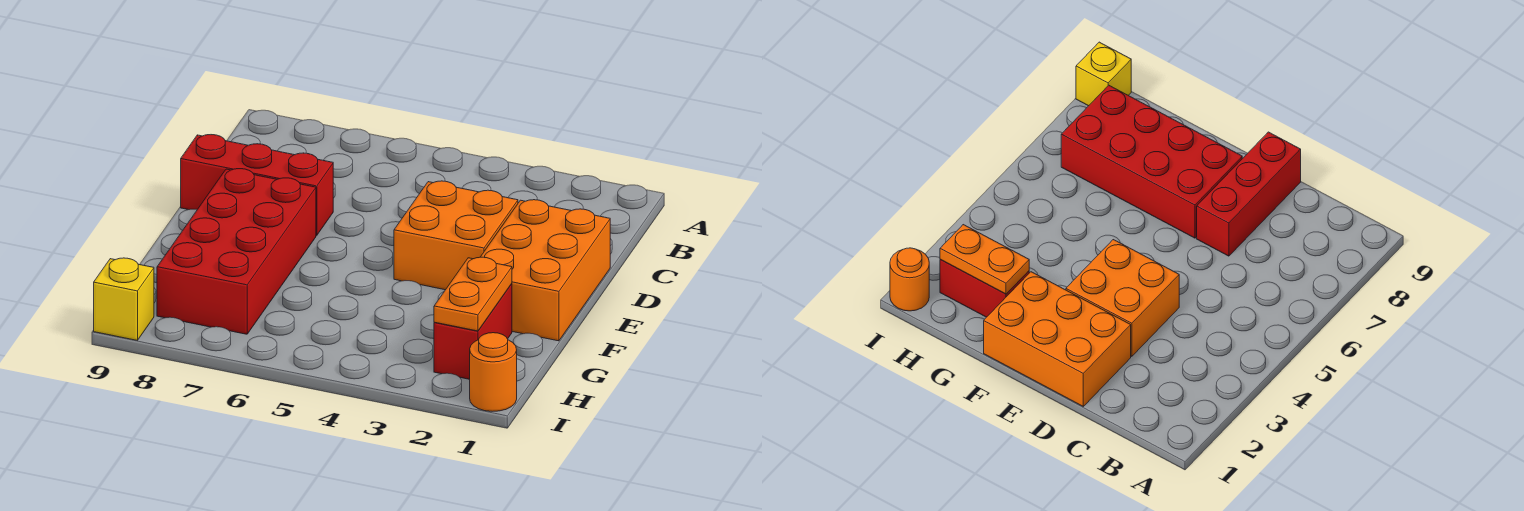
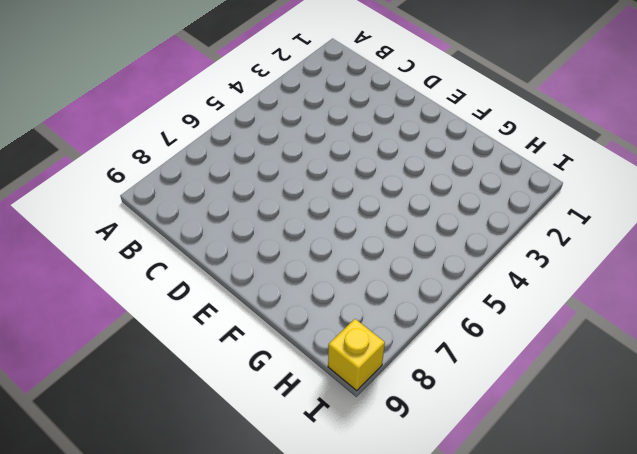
none -> orange brick D1:F2 level 1
none -> orange brick D3:E4 level 1

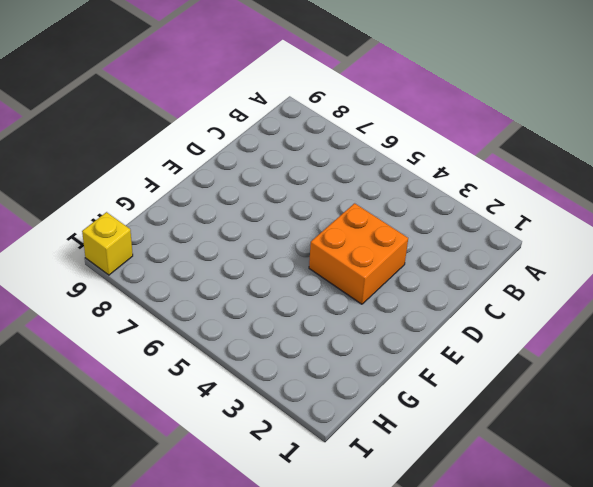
none -> orange brick D1:F2 level 1
none -> red brick D7:D9 level 1

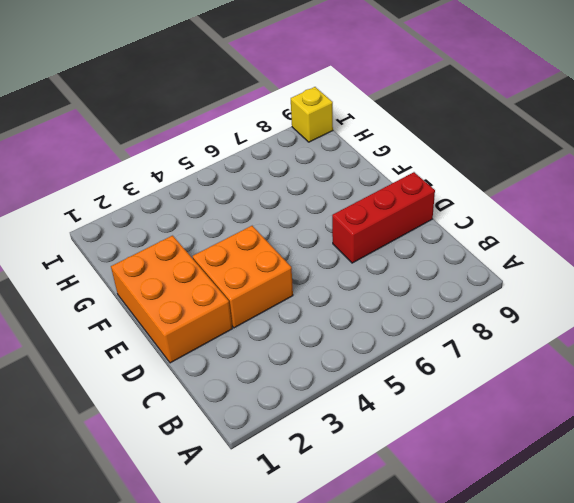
none -> red brick E7:H8 level 1
none -> red brick G2:H2 level 1

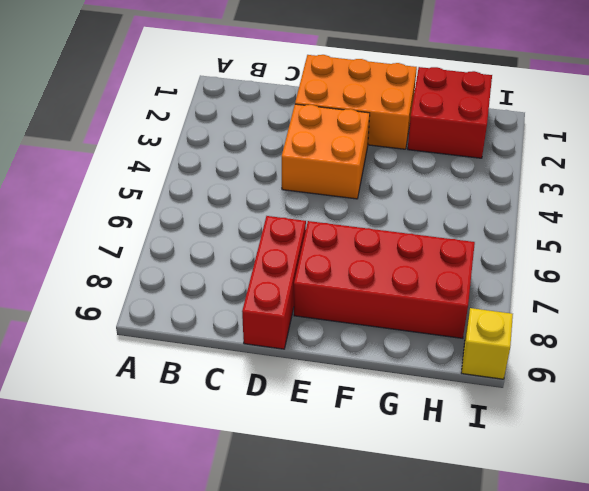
red brick G1:H2 level 1 -> red brick G2:H2 level 1
none -> orange round brick I1 level 1
none -> orange plate G2:H2 level 2

